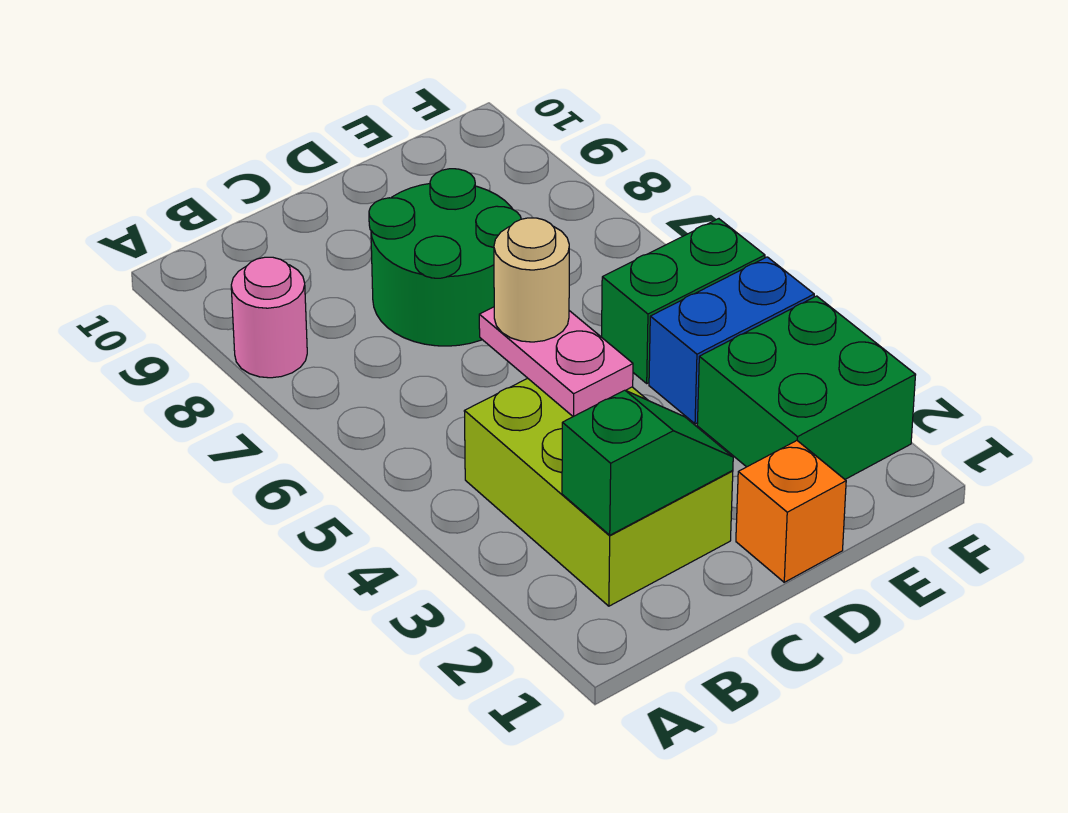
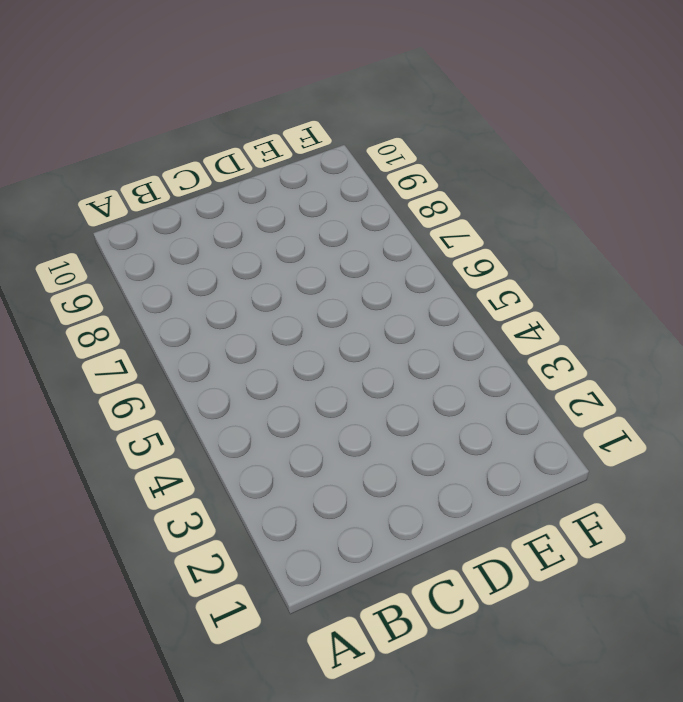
none -> pink round brick A8 level 1
none -> lime brick B2:C4 level 1

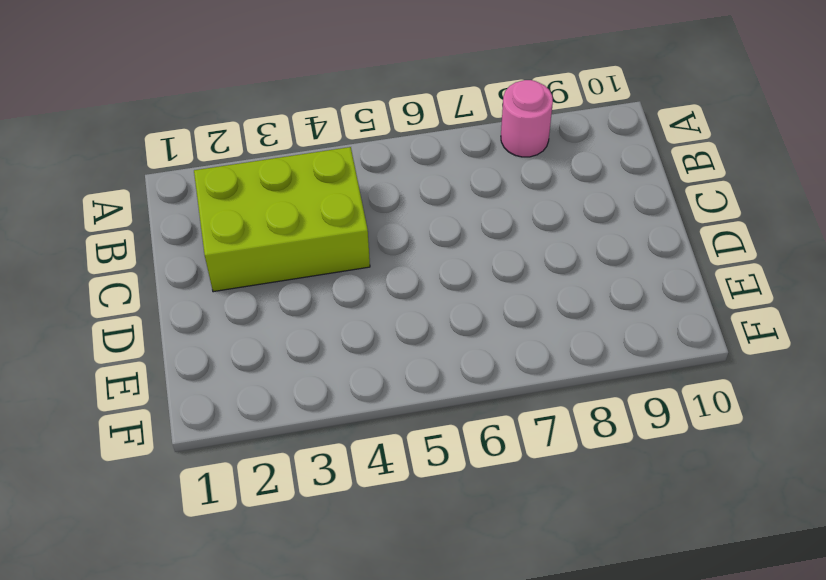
none -> green round brick C7:D8 level 1
none -> orange brick D1 level 1

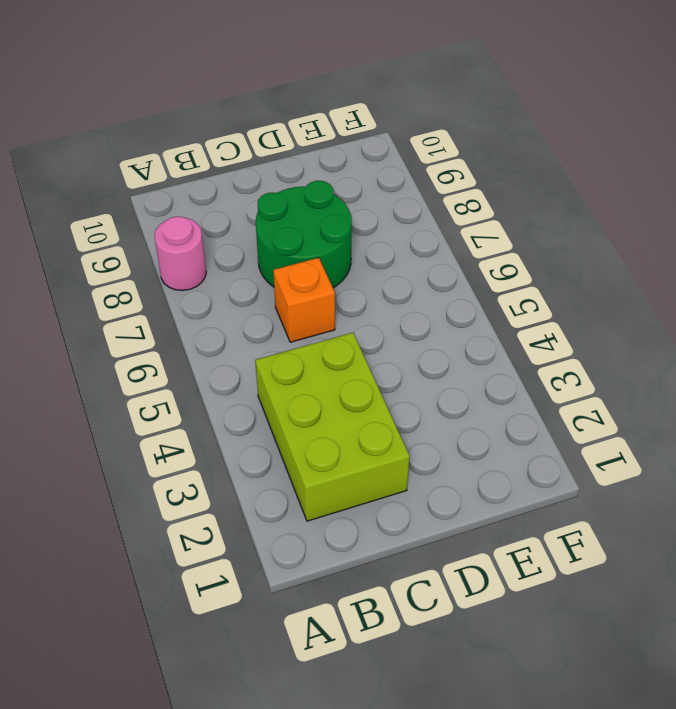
orange brick C6 level 1 -> orange brick D1 level 1
none -> green brick E2:F3 level 1
none -> blue brick E4:F4 level 1

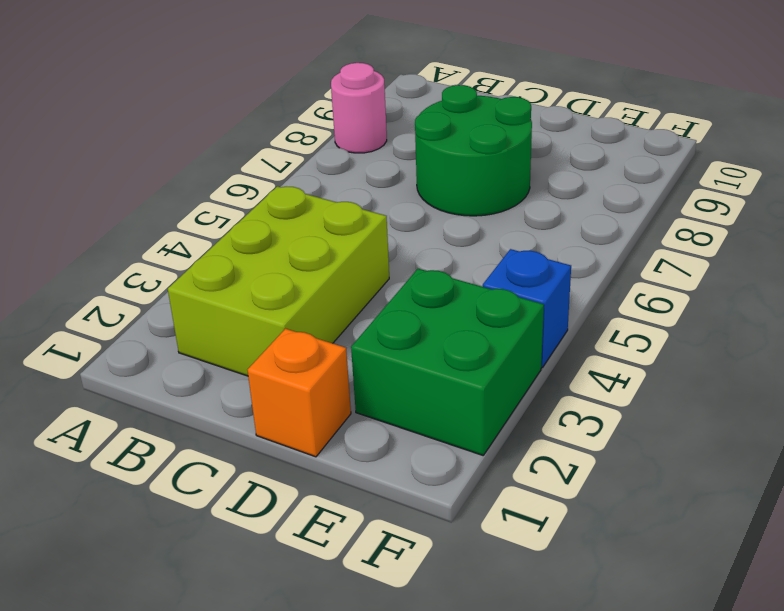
blue brick F4 level 1 -> blue brick E4:F4 level 1
none -> green brick E5:F5 level 1
none -> green slope B2:C2 level 2 top B

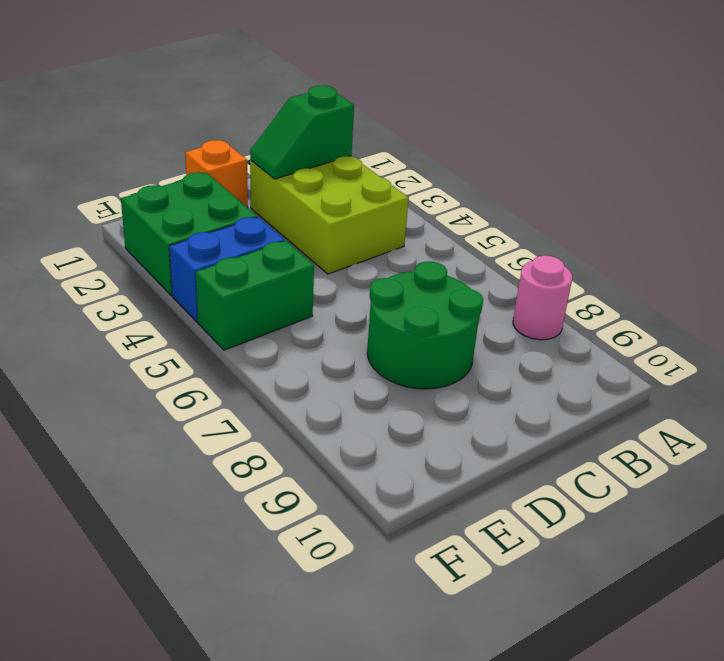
none -> pink plate C4:C5 level 2
none -> tan round brick C5 level 3

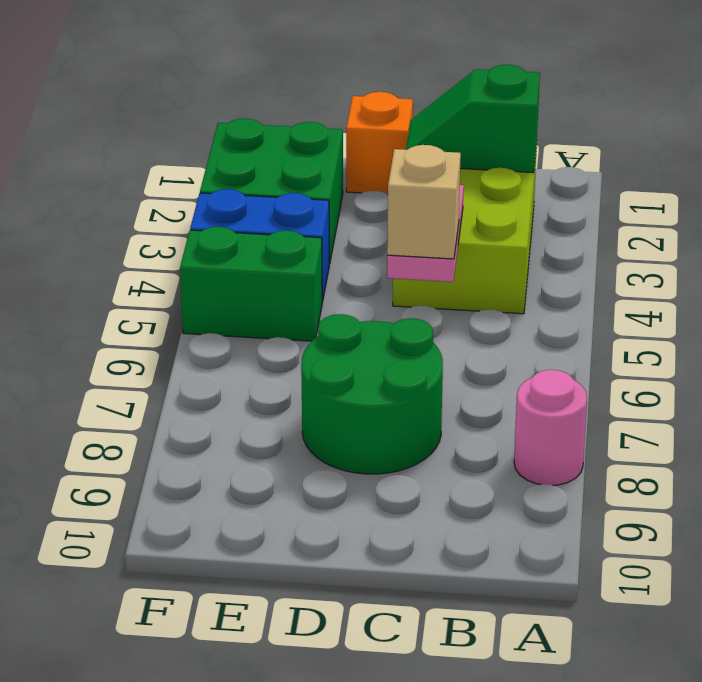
tan brick C5 level 3 -> tan round brick C5 level 3

